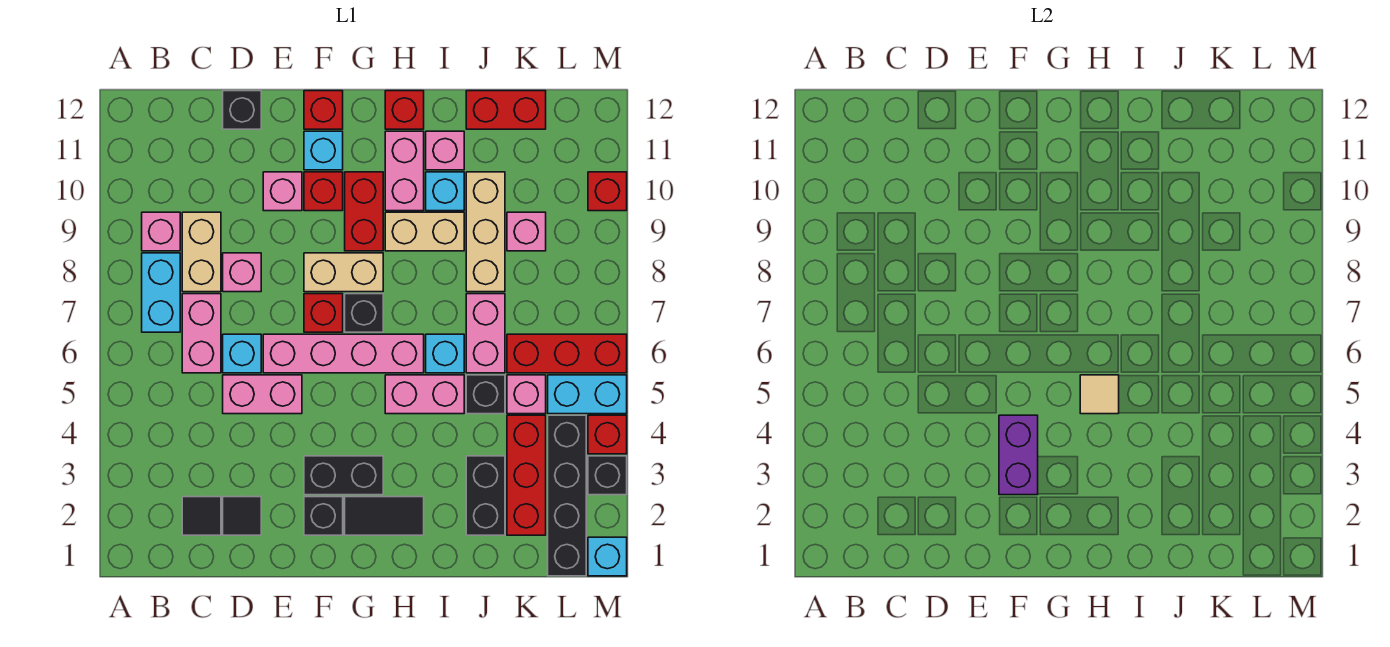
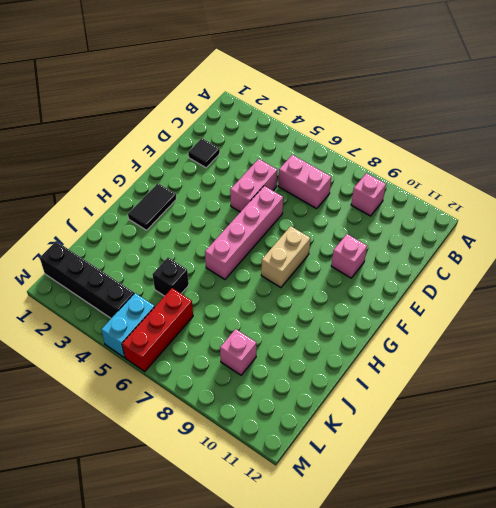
none -> cyan brick B7:B8 level 1
none -> black tile C2 level 1
none -> tan brick C8:C9 level 1
none -> cyan brick D6 level 1

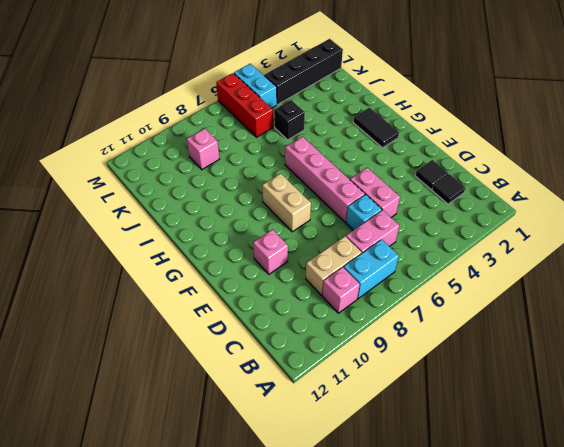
none -> pink brick D8 level 1
none -> black brick D12 level 1
none -> black brick F2 level 1
none -> black brick F3:G3 level 1

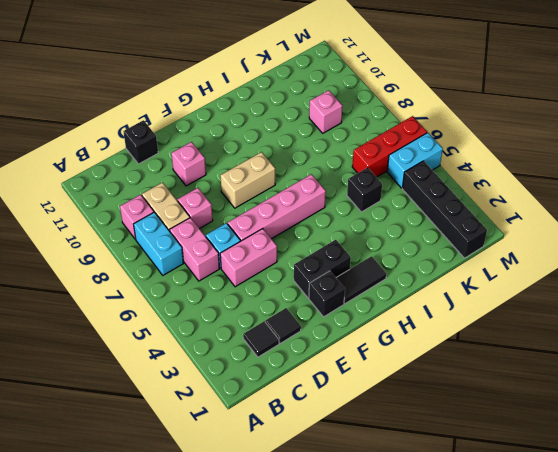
none -> red brick F7 level 1
none -> red brick F10 level 1
none -> cyan brick F11 level 1
none -> red brick F12 level 1

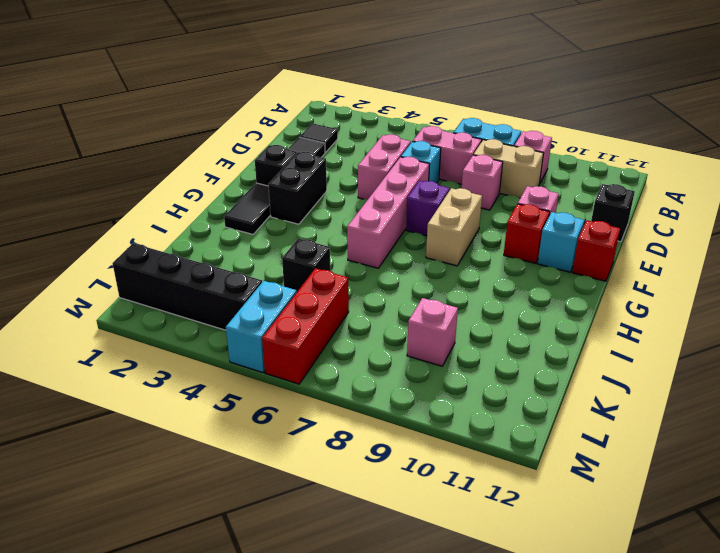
purple brick F7 level 1 -> red brick F7 level 1
none -> black brick G7 level 1
none -> red brick G9:G10 level 1
none -> pink brick H5:I5 level 1
none -> tan brick H9:I9 level 1

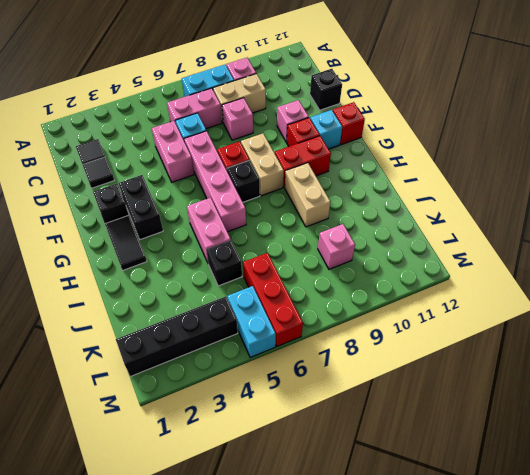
none -> pink brick H10:H11 level 1
none -> red brick H12 level 1
none -> cyan brick I6 level 1
none -> cyan brick I10 level 1

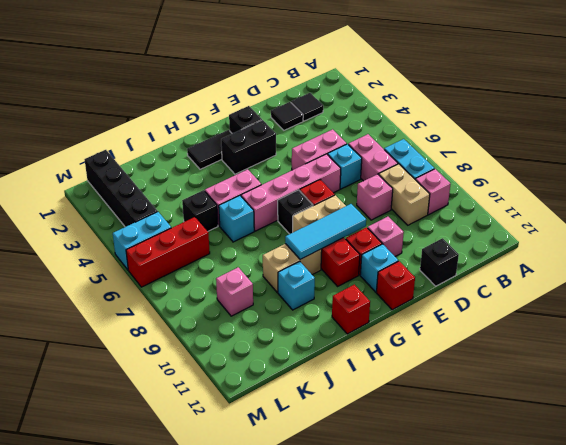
cyan tile F9:H9 level 2 -> none
none -> pink brick H10:H11 level 1
none -> pink brick I11 level 1
none -> black brick J2:J3 level 1
none -> pink brick J6:J7 level 1

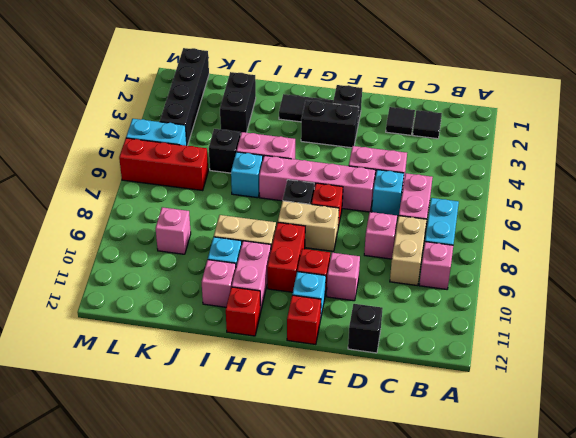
none -> pink brick J6:J7 level 1
none -> tan brick J8:J10 level 1
none -> red brick J12:K12 level 1
none -> red brick K2:K4 level 1

